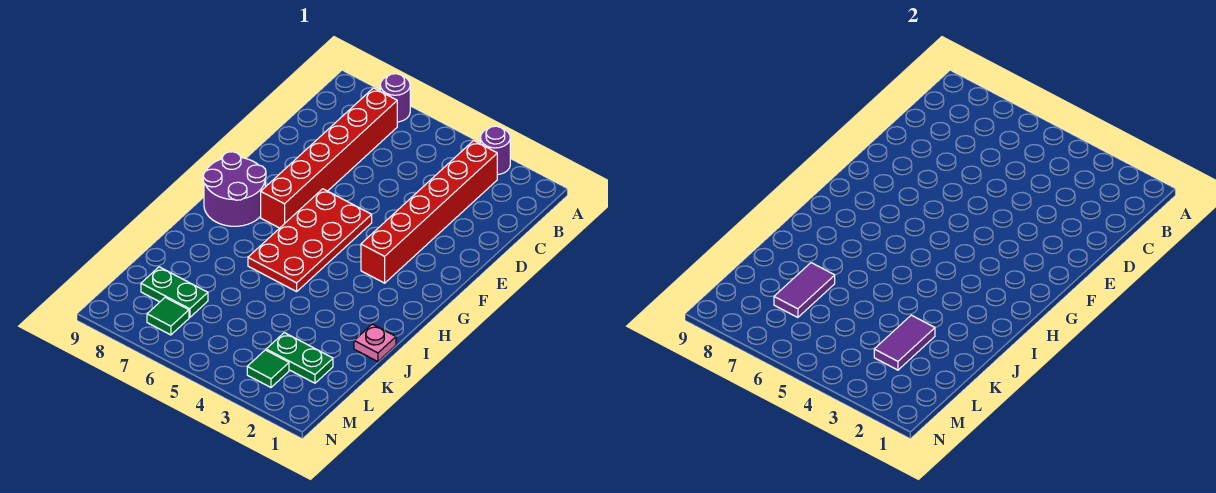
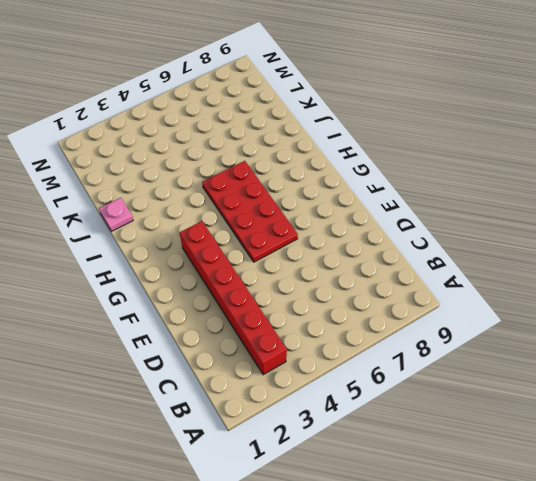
none -> purple round brick A3 level 1
none -> purple round brick A7 level 1
none -> red brick B7:G7 level 1

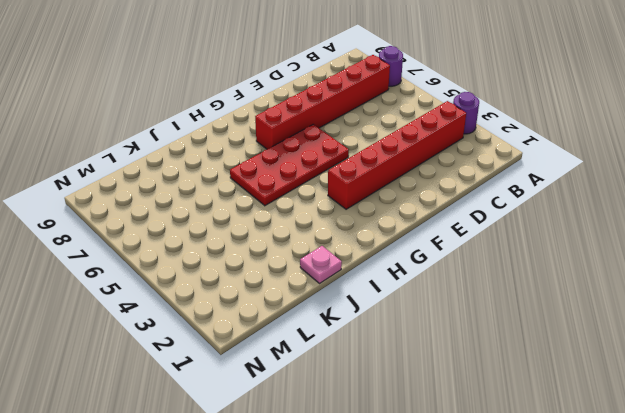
none -> purple round brick G8:H9 level 1
none -> green plate L2:L3 level 1
none -> green plate L7:L8 level 1

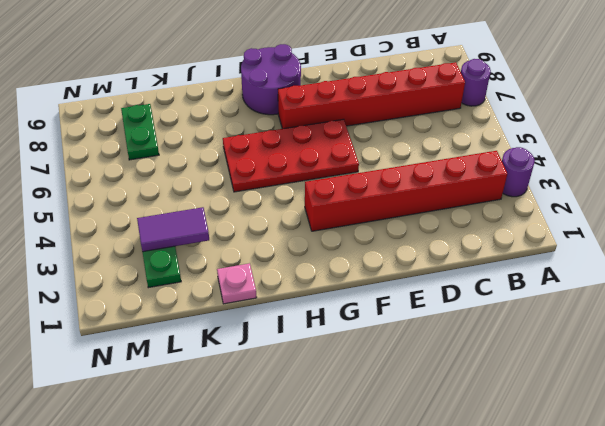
none -> green tile M3 level 1
none -> green tile M7 level 1
none -> purple tile K7:L7 level 2

